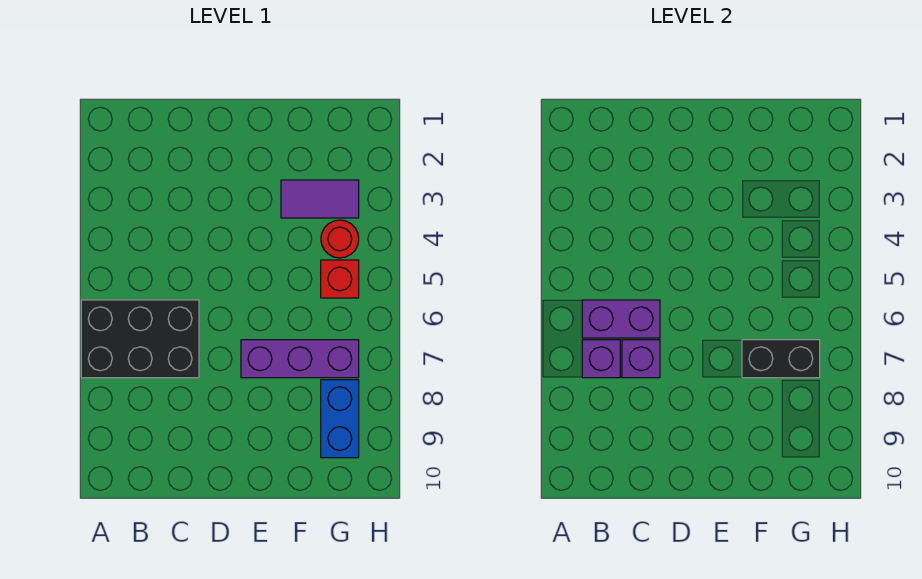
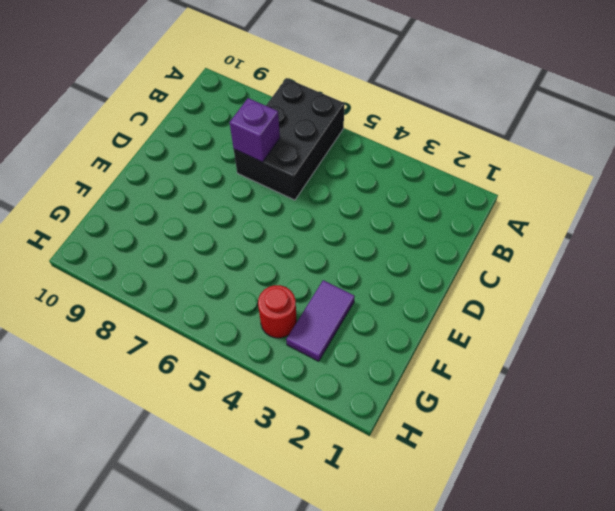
none -> purple brick E7:G7 level 1
none -> red brick G5 level 1

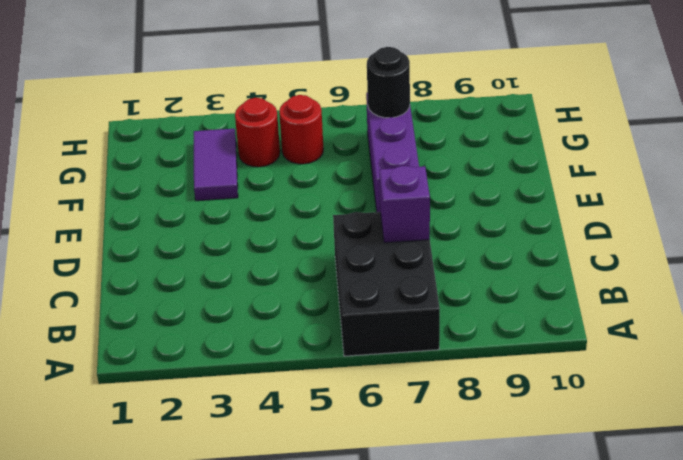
red round brick G5 level 1 -> red brick G5 level 1
black round brick G7 level 2 -> black brick F7:G7 level 2
none -> blue brick G8:G9 level 1
none -> purple brick B6:C6 level 2

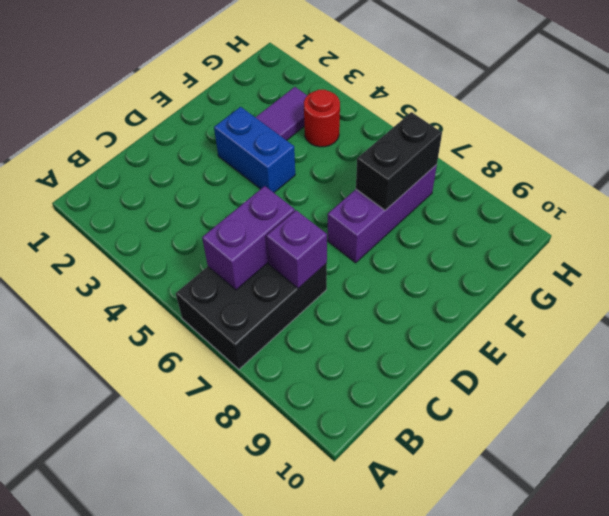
blue brick E3:E4 level 1 -> blue brick G8:G9 level 1
none -> red brick G5 level 1
none -> purple brick B7 level 2

